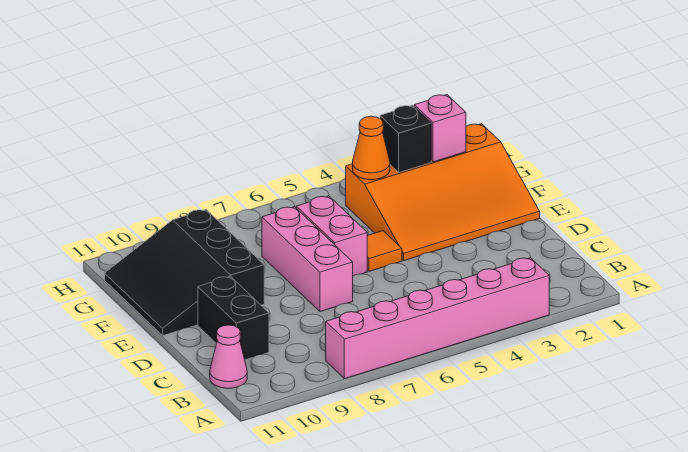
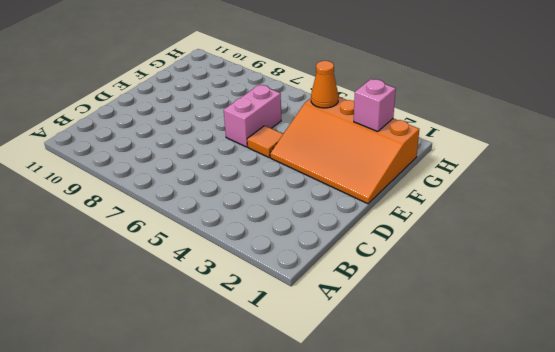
none -> pink brick A3:A8 level 1
none -> pink cone B11 level 1

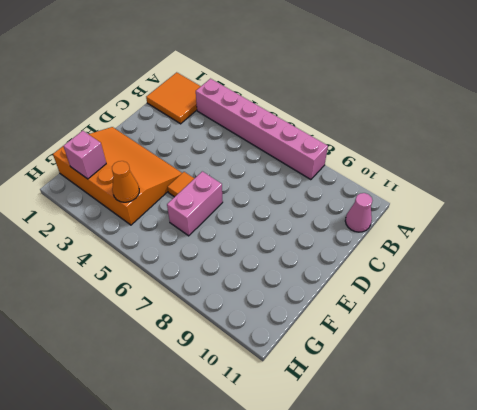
orange tile A1:B2 level 1 -> none
none -> black brick C10:D10 level 1
none -> pink brick D7:F7 level 1

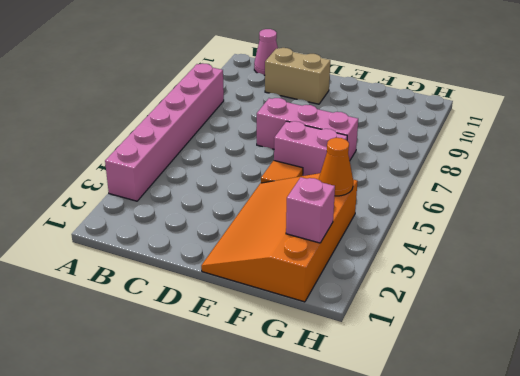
tan brick C10:D10 level 1 -> black brick C10:D10 level 1
none -> black slope E9:G11 level 1 top 9
none -> black brick G3 level 2

